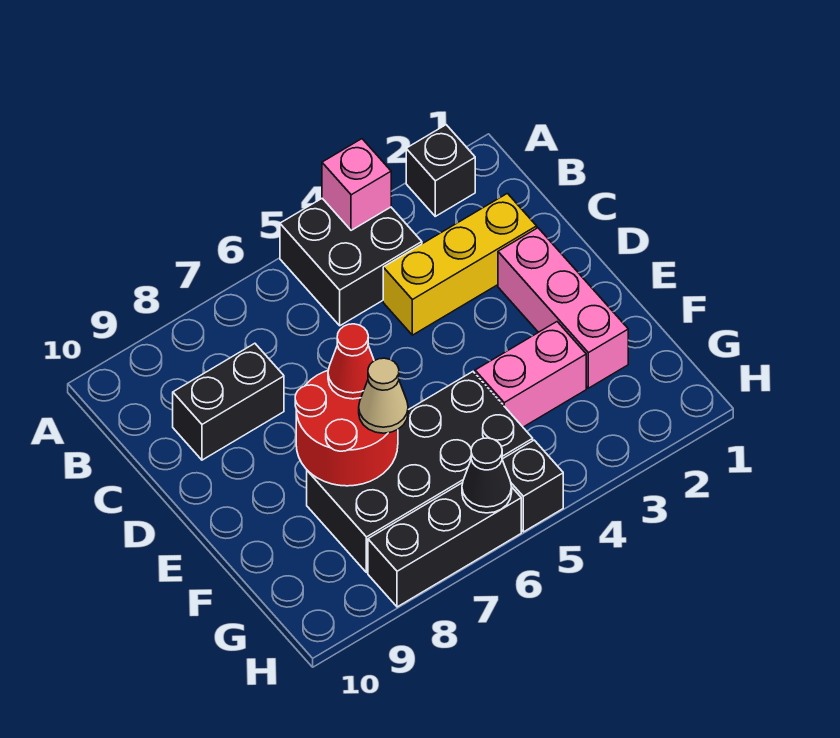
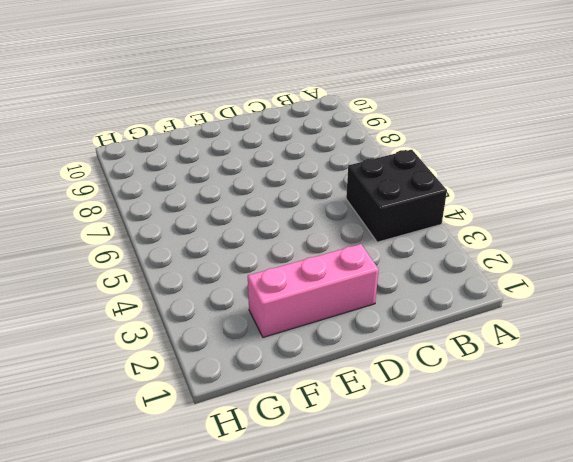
none -> black brick A2 level 1
none -> yellow brick C2:C4 level 1
none -> black brick C8:C9 level 1

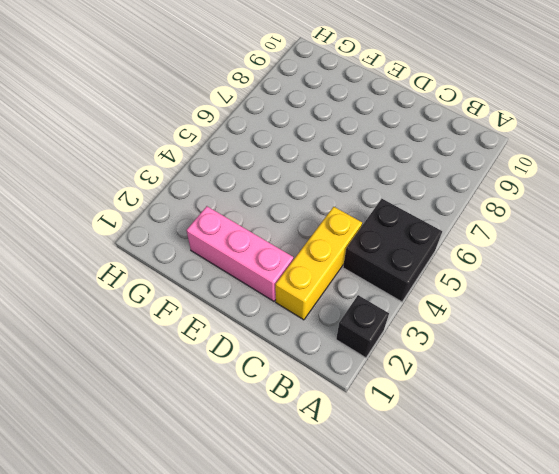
none -> black brick C8:C9 level 1
none -> pink brick F3:F4 level 1
none -> black brick F5:G8 level 1

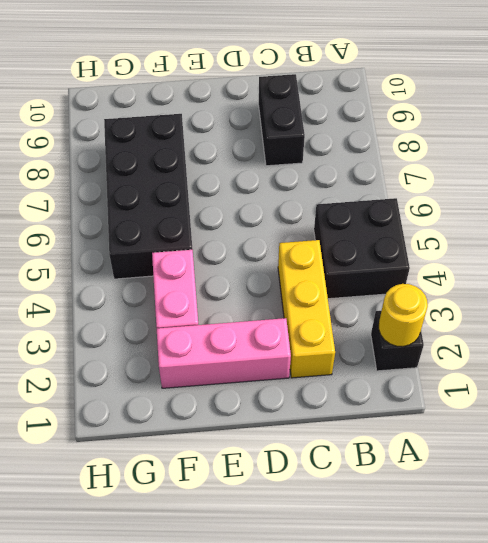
yellow round brick A2 level 2 -> none
none -> black brick H5 level 1
none -> black brick H6:H8 level 1
none -> pink brick A4 level 2

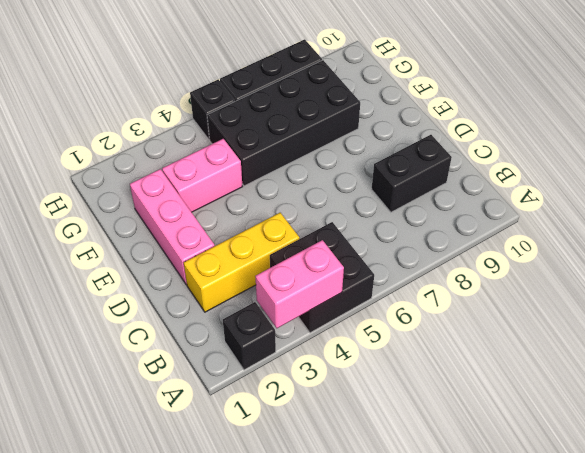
pink brick A3:A4 level 2 -> pink brick A4 level 2
none -> red round brick E7:F8 level 2
none -> black cone H6 level 2
none -> red cone E7 level 3

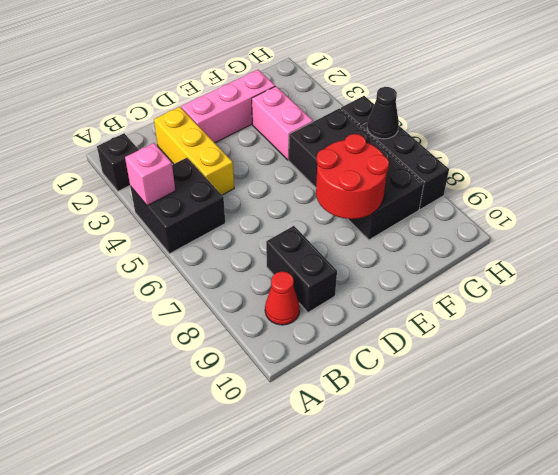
red cone B9 level 1 -> red cone E7 level 3
none -> tan cone F7 level 3

